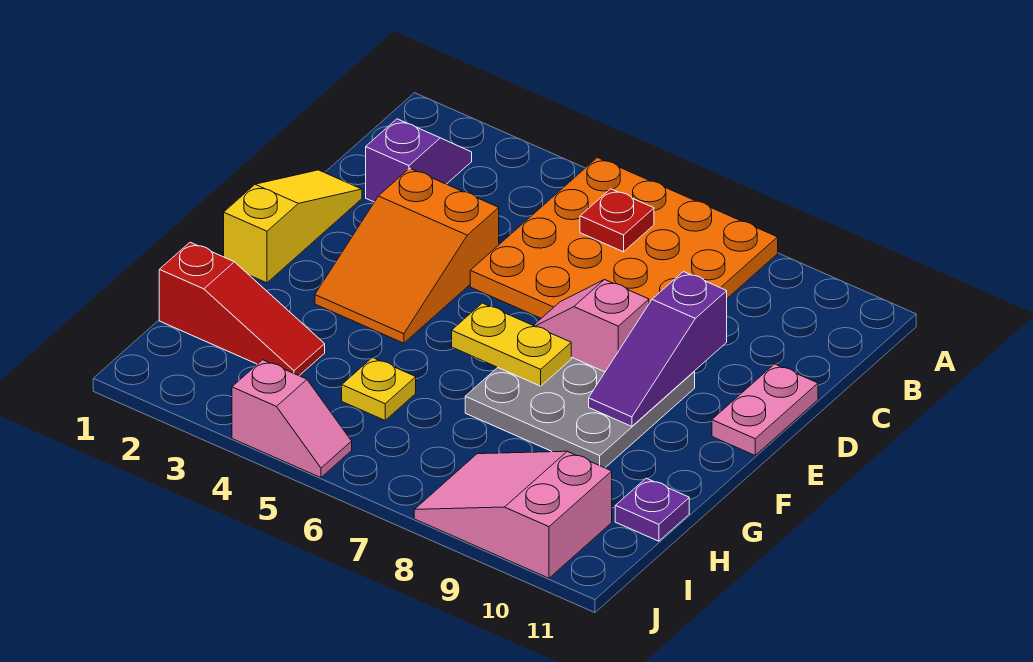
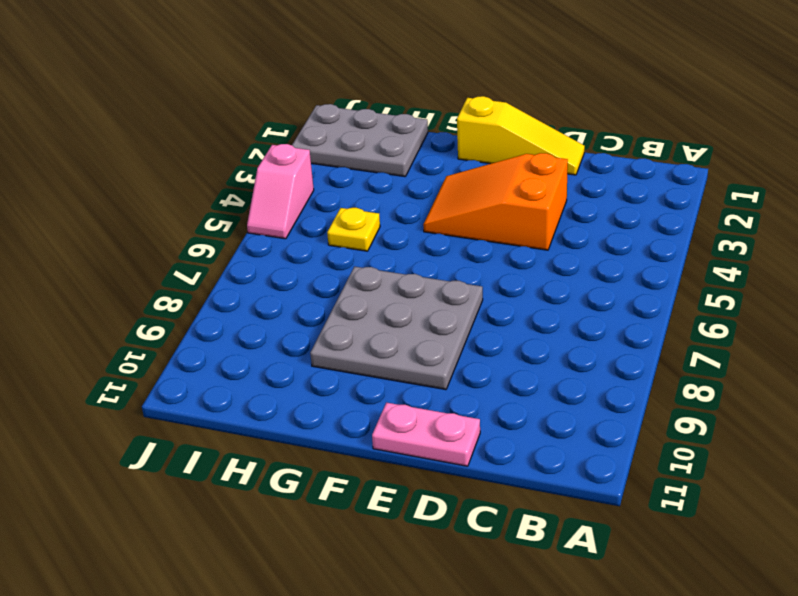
grey plate H1:J2 level 1 -> red slope H1:H3 level 1 top 1
none -> orange plate A5:D8 level 1
none -> purple slope B2:C2 level 1 top C
none -> purple plate H11 level 1

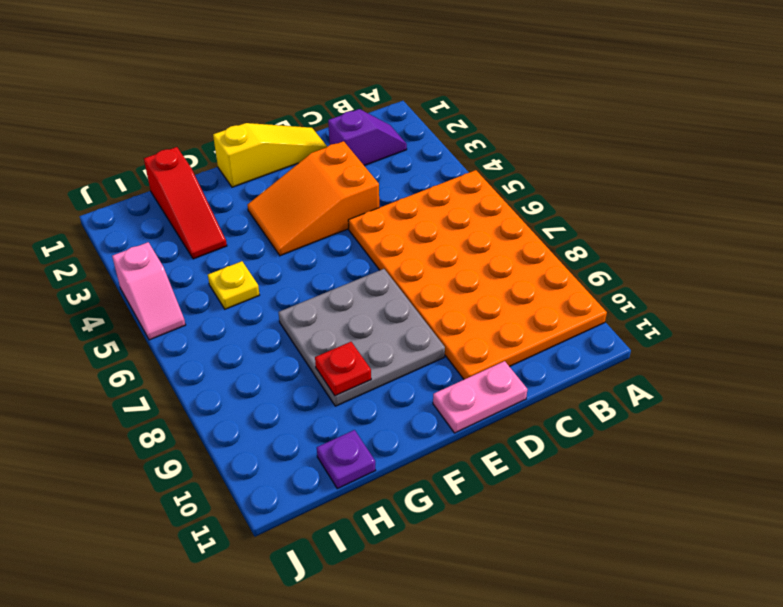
orange plate A5:D10 level 1 -> orange plate A5:D8 level 1
red plate G9 level 2 -> red plate B6 level 2
none -> pink slope I8:J10 level 1 top 10
none -> purple slope D9:F9 level 2 top D
none -> pink slope E7:E8 level 2 top 8

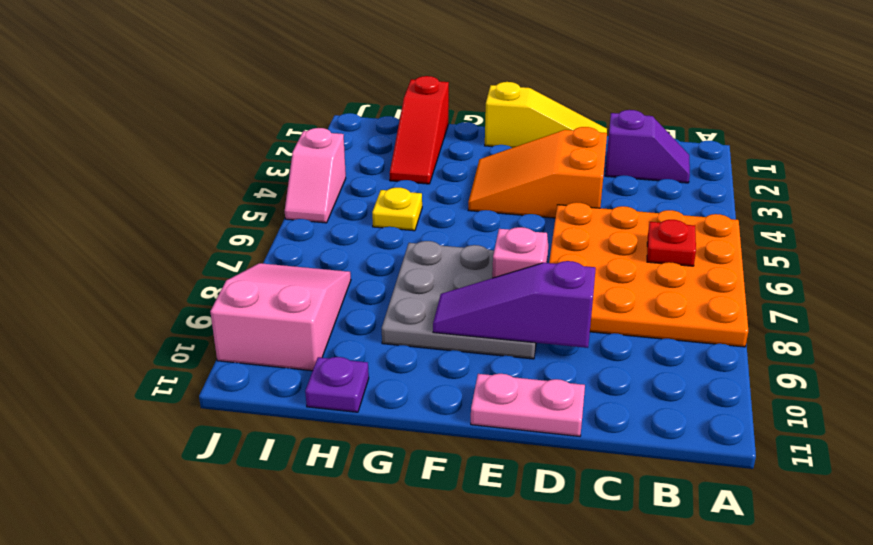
none -> yellow plate F6:F7 level 2

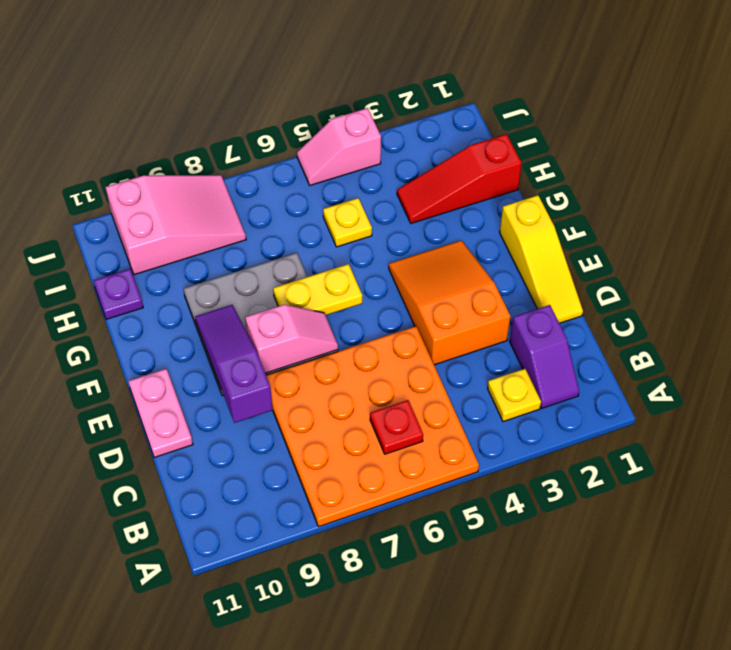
yellow plate B3 level 1 -> none

